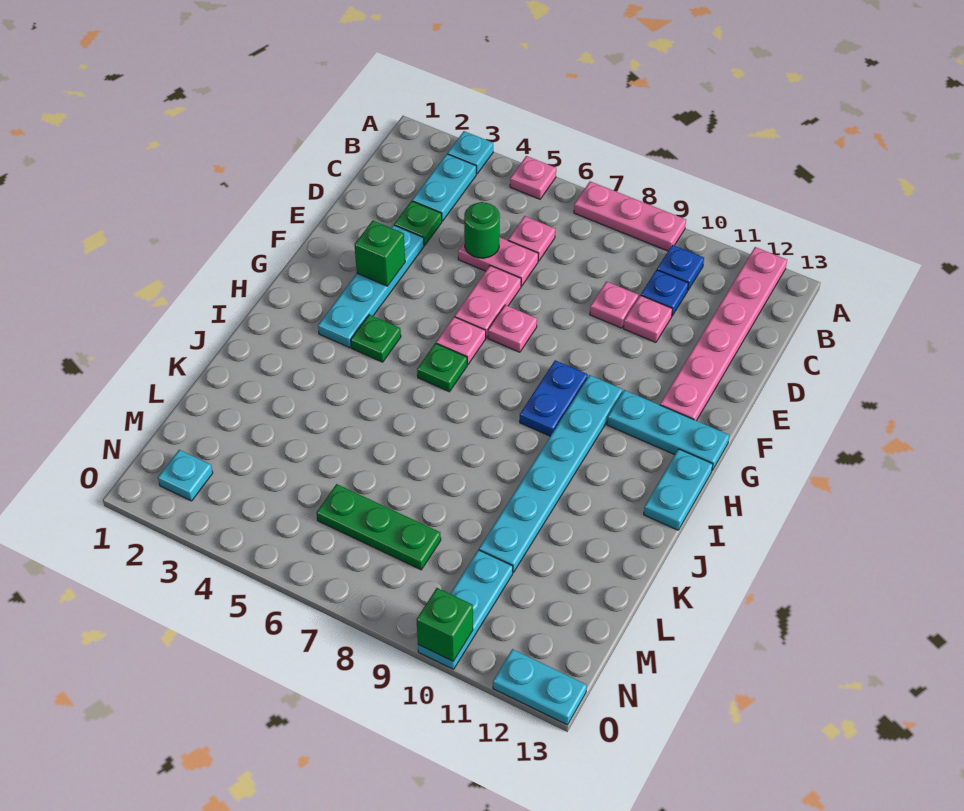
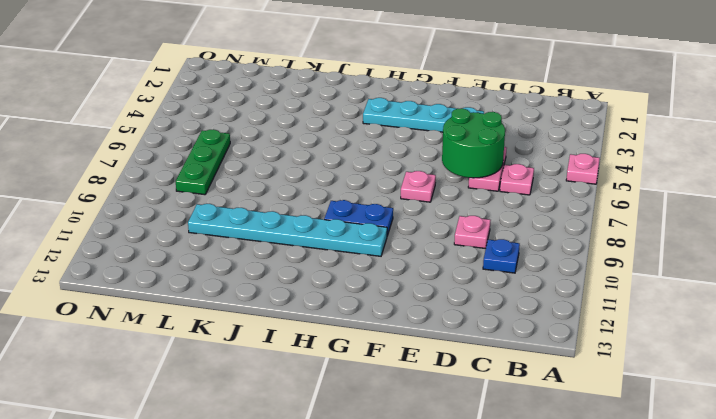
green round brick D5:E6 level 2 -> green round brick D5 level 2
none -> cyan plate A3 level 1
none -> pink plate A7:A9 level 1
none -> pink plate A12:F12 level 1

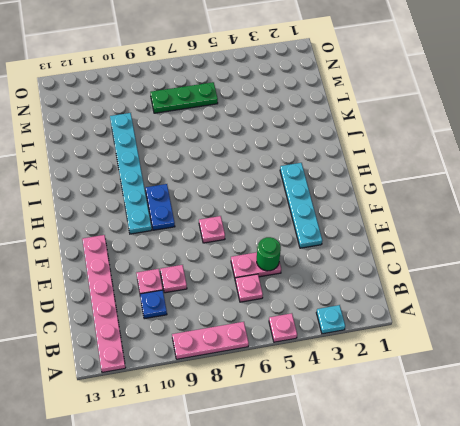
none -> cyan plate B3:C3 level 1
none -> blue plate B10 level 1
none -> green plate D3 level 1

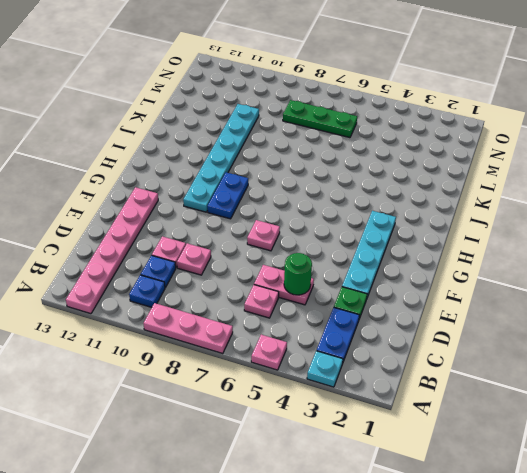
blue plate B3:C3 level 1 -> cyan plate B3:C3 level 1
none -> pink plate E6:F6 level 1
none -> pink plate G6 level 1
none -> cyan plate G11:G13 level 1

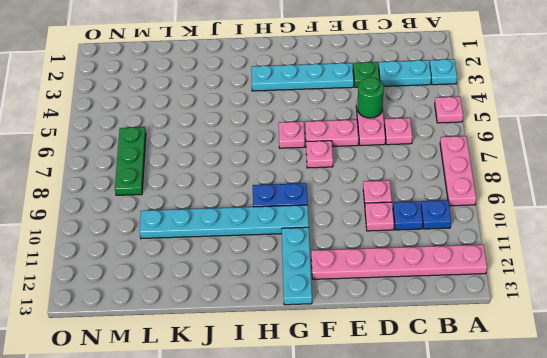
none -> green plate H4 level 1
none -> green plate H6 level 1
none -> cyan plate H13:I13 level 1

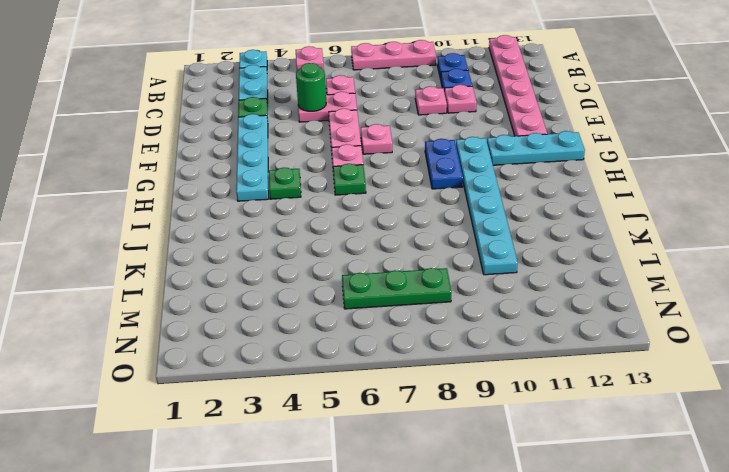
none -> cyan plate H13:I13 level 1
none -> cyan plate M10:O10 level 1
none -> cyan plate N2 level 1

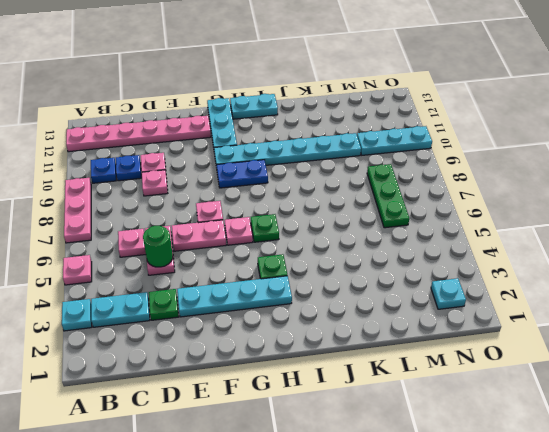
none -> cyan plate O12:O13 level 1
none -> green brick F3 level 2
none -> green brick O10 level 2

